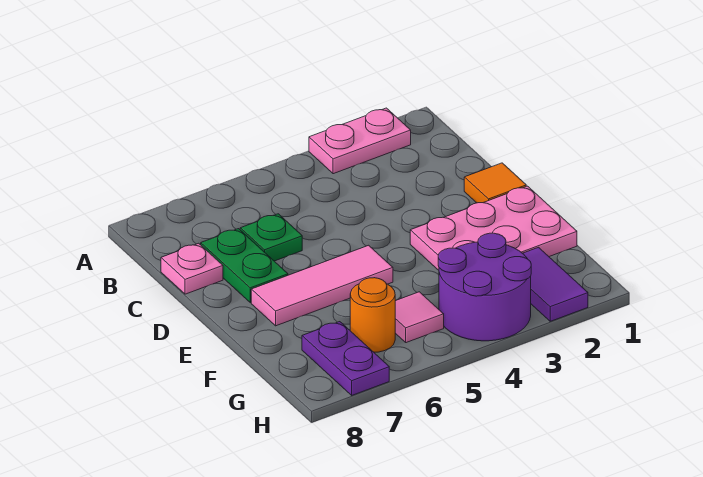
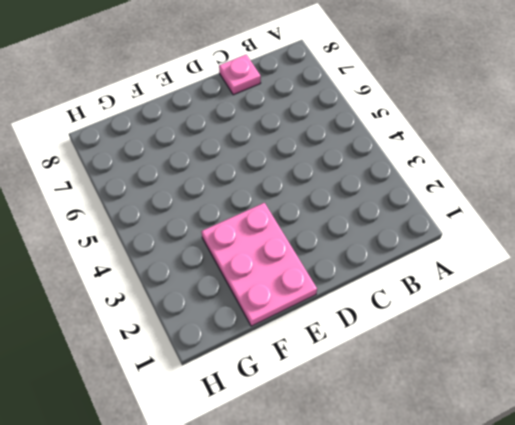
none -> pink plate A2:A3 level 1
none -> green plate C6 level 1
none -> green plate C7:D7 level 1

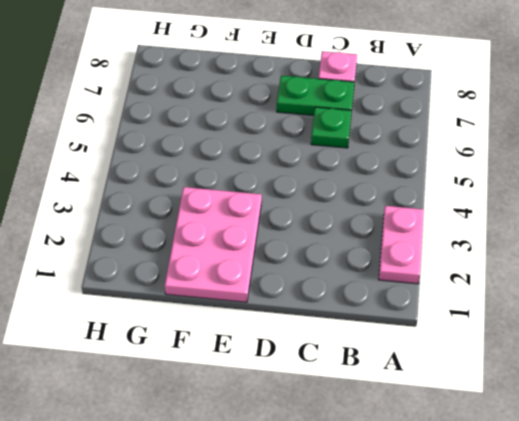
none -> orange tile D1 level 1
none -> pink tile E5:E7 level 1
none -> purple tile G2:H2 level 1

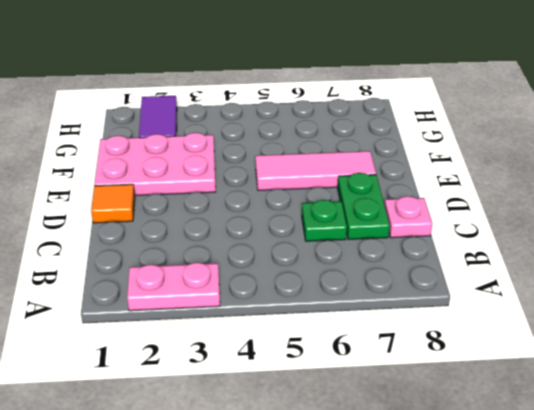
none -> purple round brick G3:H4 level 1
none -> pink tile G5 level 1
none -> orange round brick G6 level 1

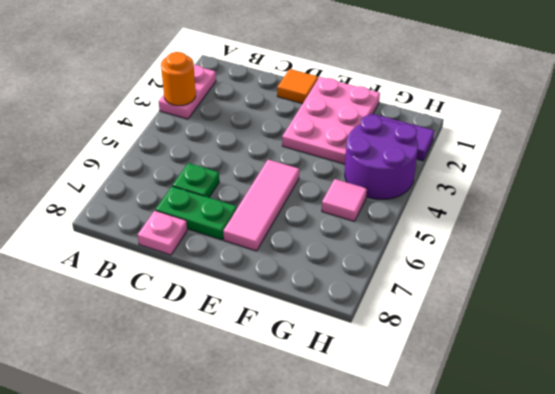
orange round brick A3 level 2 -> orange round brick G6 level 1
none -> purple plate G7:H7 level 1

